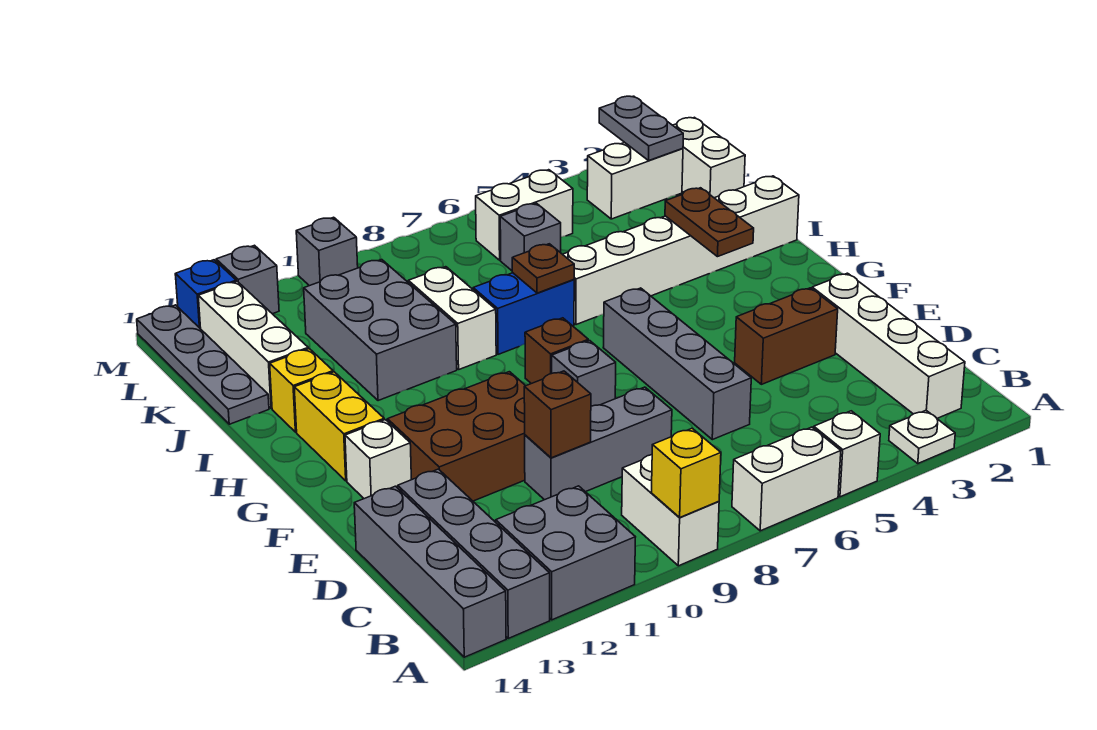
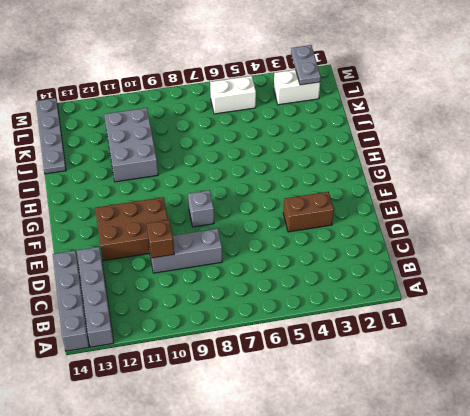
none -> white plate A3 level 1
none -> white brick A5 level 1
none -> white brick A6:A7 level 1
none -> white brick A9:B9 level 1

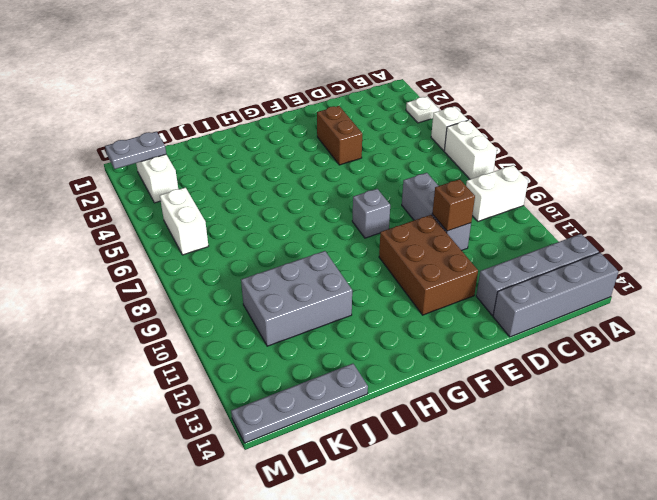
none -> grey brick A11:B12 level 1
none -> white brick B2:E2 level 1
none -> grey brick D6:G6 level 1
none -> white brick F13 level 1

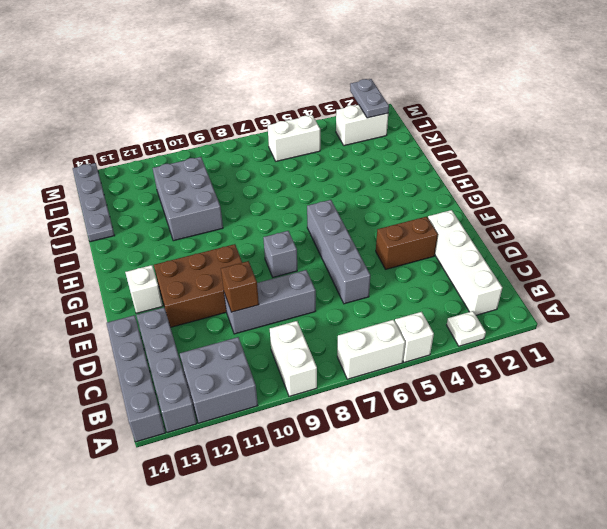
none -> brown brick G8 level 1
none -> yellow brick G13:H13 level 1
none -> white brick I1:I6 level 1
none -> blue brick I7:I8 level 1

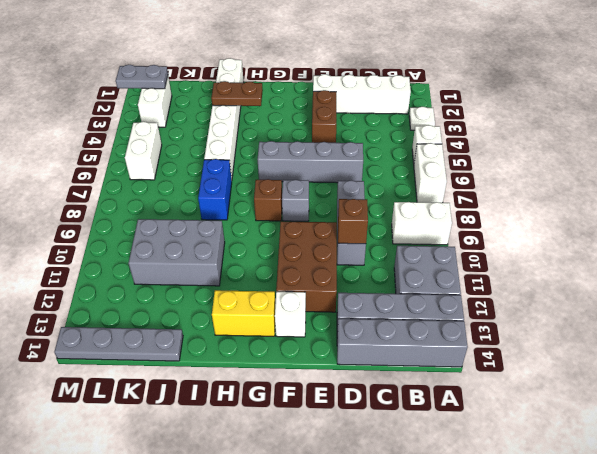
none -> white brick I9:J9 level 1
none -> yellow brick I13 level 1
none -> white brick J13:L13 level 1
none -> white brick K1:L1 level 1

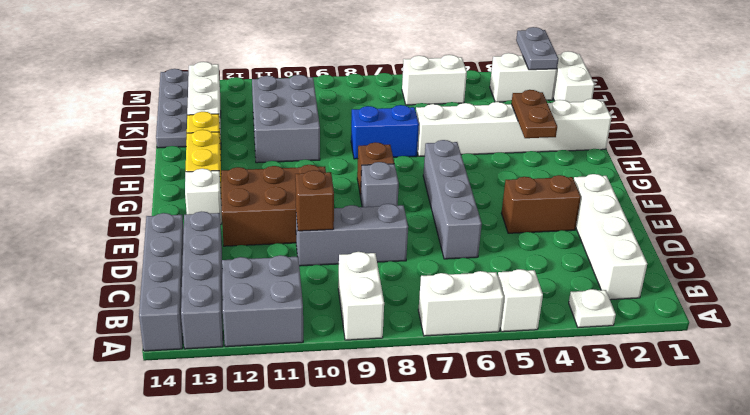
none -> white brick I9:J9 level 1
none -> grey brick K6 level 1
none -> grey brick M10 level 1
none -> grey brick M12 level 1

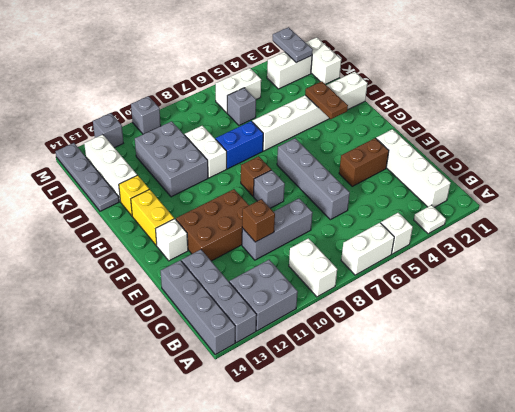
none -> blue brick M13 level 1
none -> yellow brick A9 level 2
none -> brown plate I7 level 2

